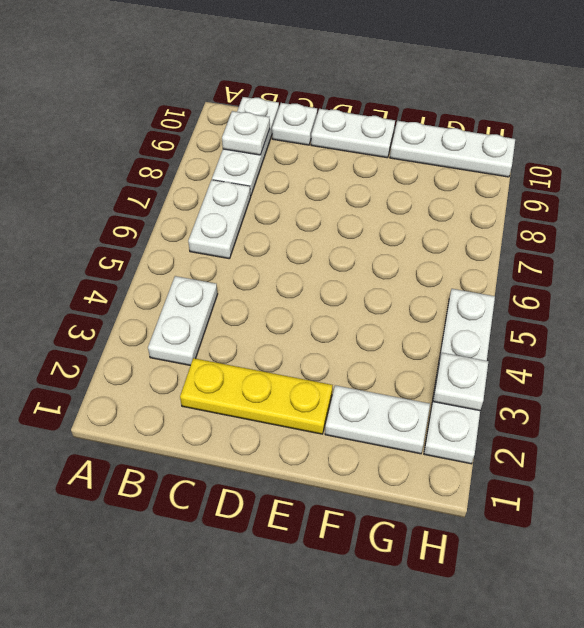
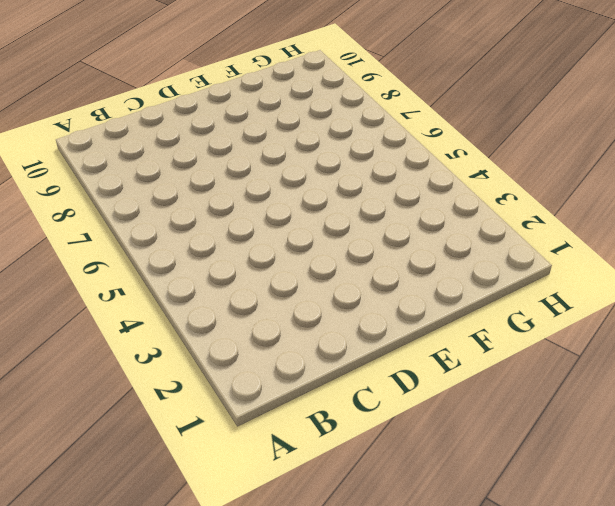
none -> white plate B3:B4 level 1
none -> white plate B6:B7 level 1

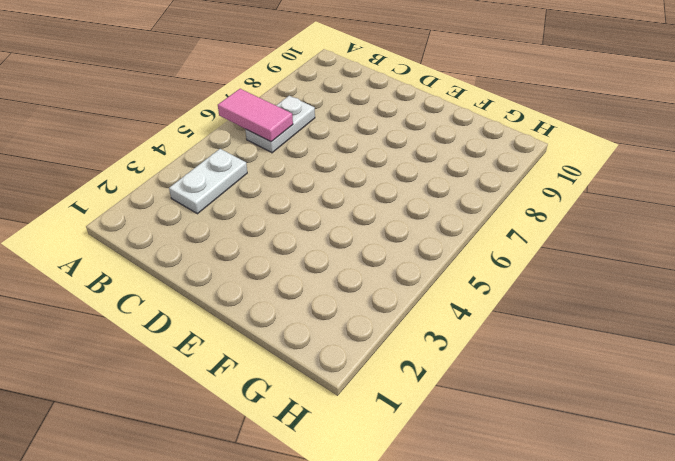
pink tile A6:B6 level 2 -> none
none -> white plate B8:B10 level 1
none -> yellow plate C2:E2 level 1

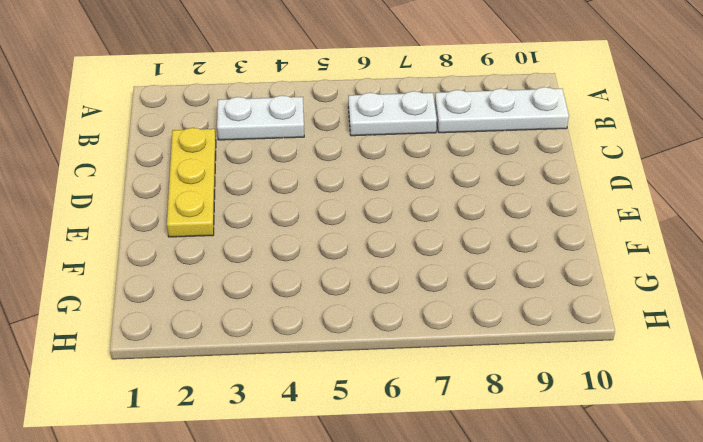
none -> white plate C10 level 1
none -> white plate D10:E10 level 1

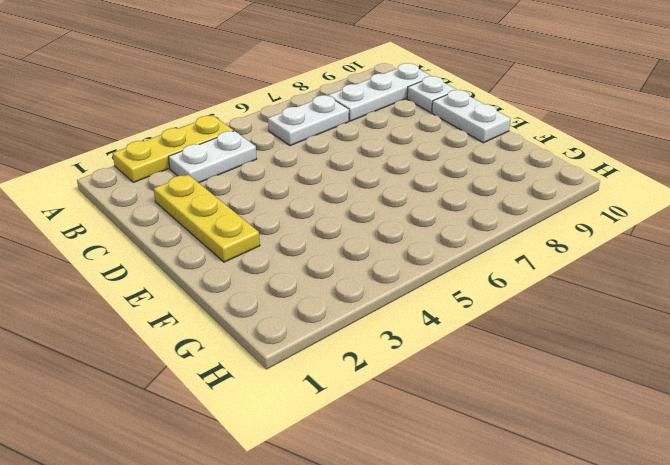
yellow plate A2:A4 level 1 -> none
none -> white plate F2:G2 level 1
none -> white plate F10:H10 level 1

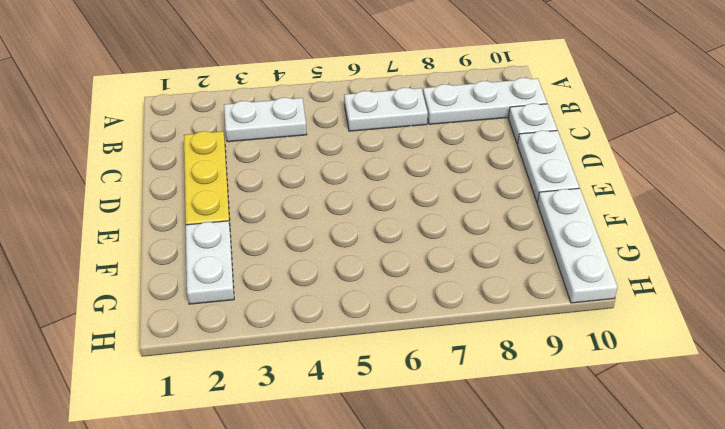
none -> white plate H2:H5 level 1
none -> white plate B9 level 2

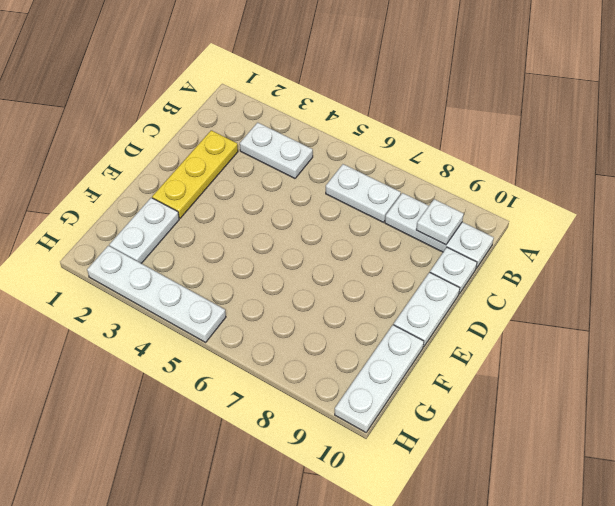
none -> white plate H3 level 2

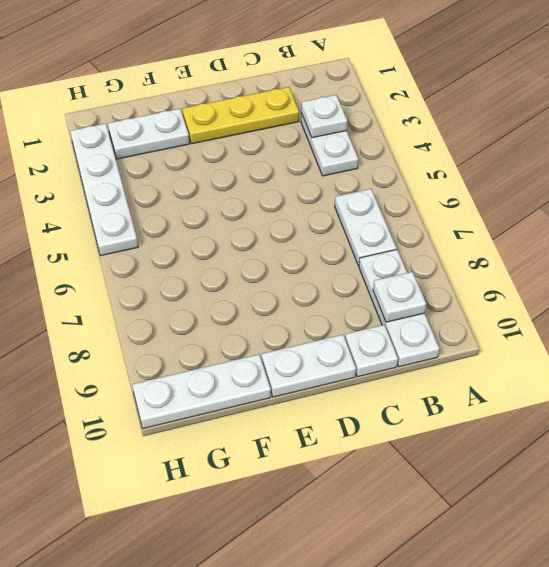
white plate B3 level 2 -> white plate H3 level 2

